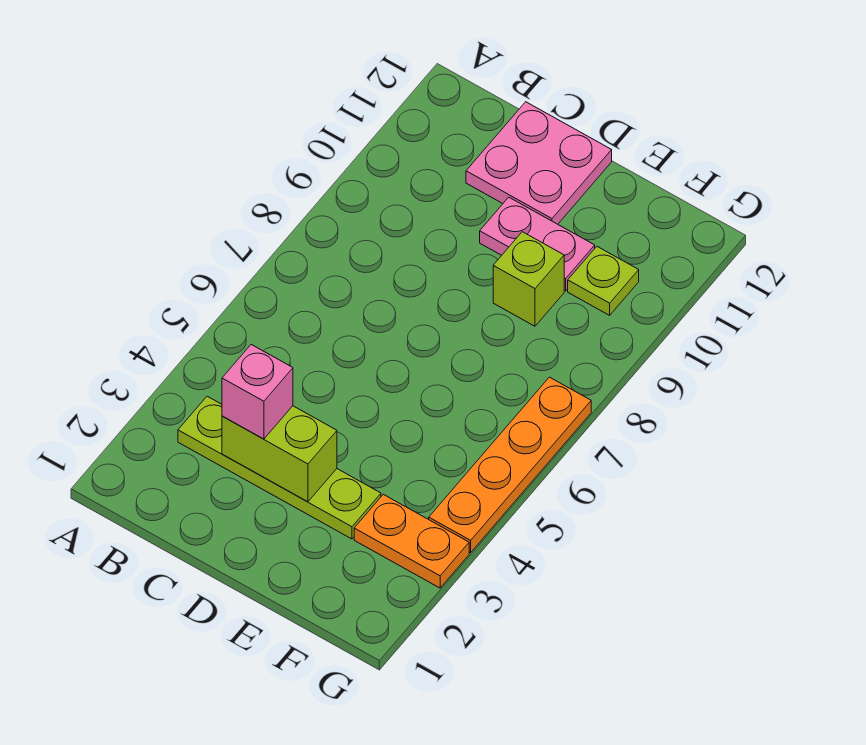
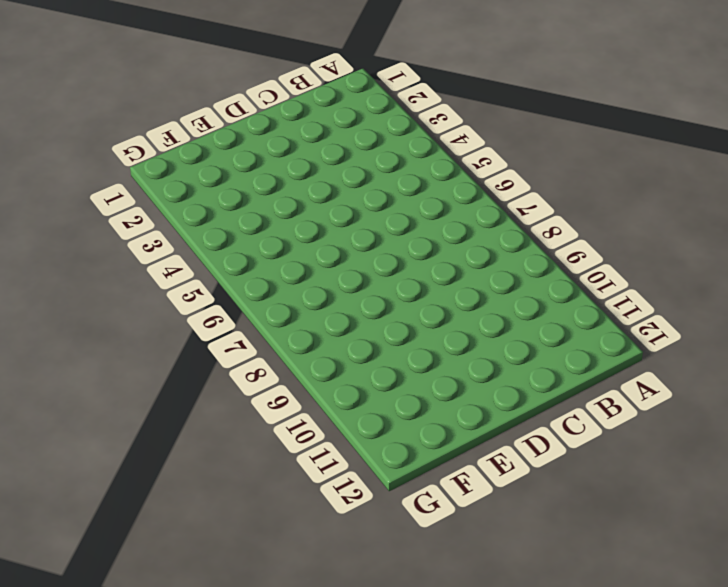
none -> lime plate B3:E3 level 1
none -> pink plate C11:D12 level 1

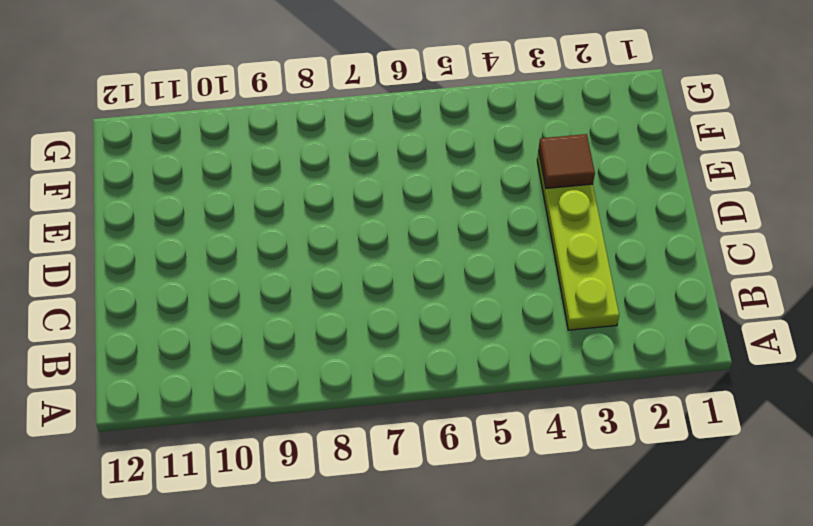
brown tile E3 level 2 -> none
none -> pink plate C11:D12 level 1
none -> pink plate D10:E10 level 1

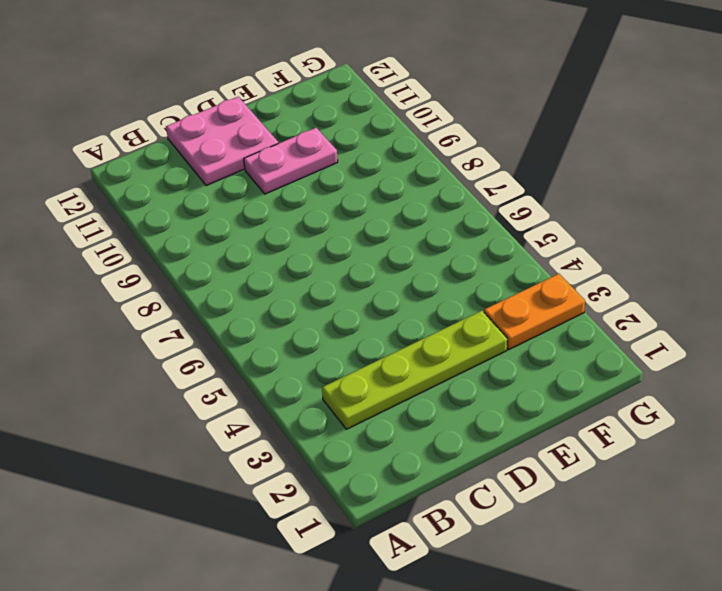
none -> lime brick E9 level 1
none -> lime plate F10 level 1

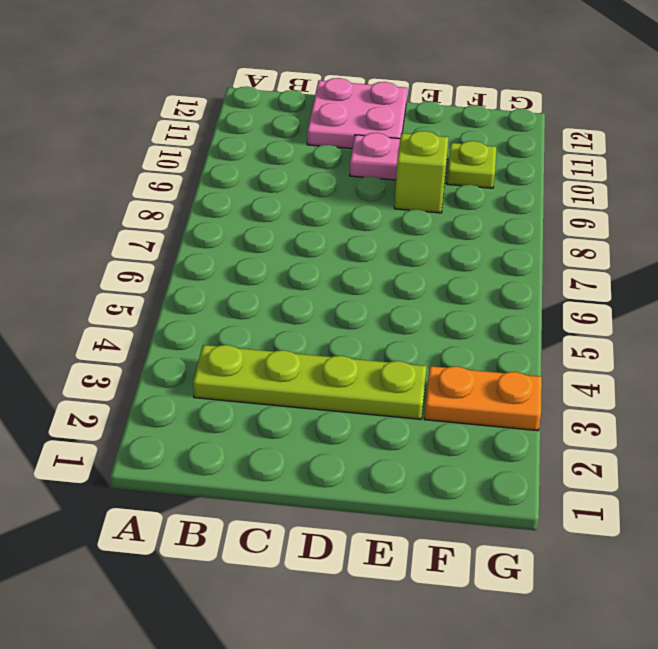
none -> orange plate G4:G7 level 1
none -> lime brick C3:D3 level 2

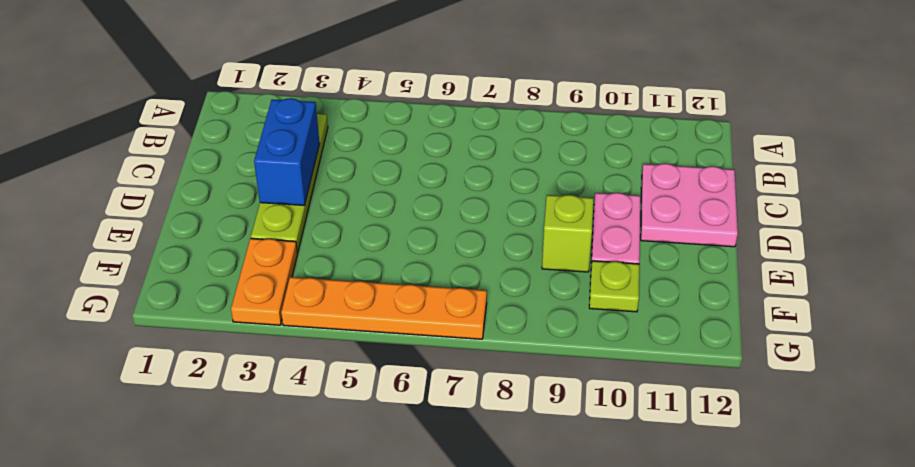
blue brick C3:D3 level 2 -> lime brick C3:D3 level 2
none -> pink brick C3 level 3

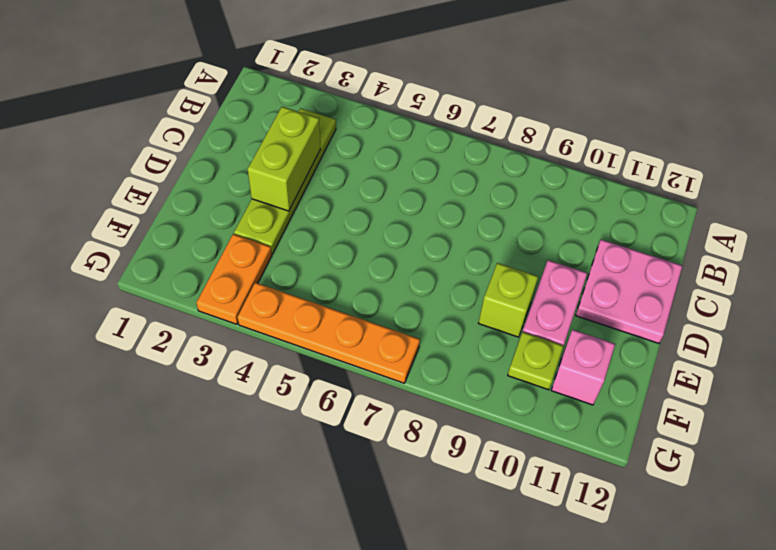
pink brick F11 level 1 -> pink brick C3 level 3

